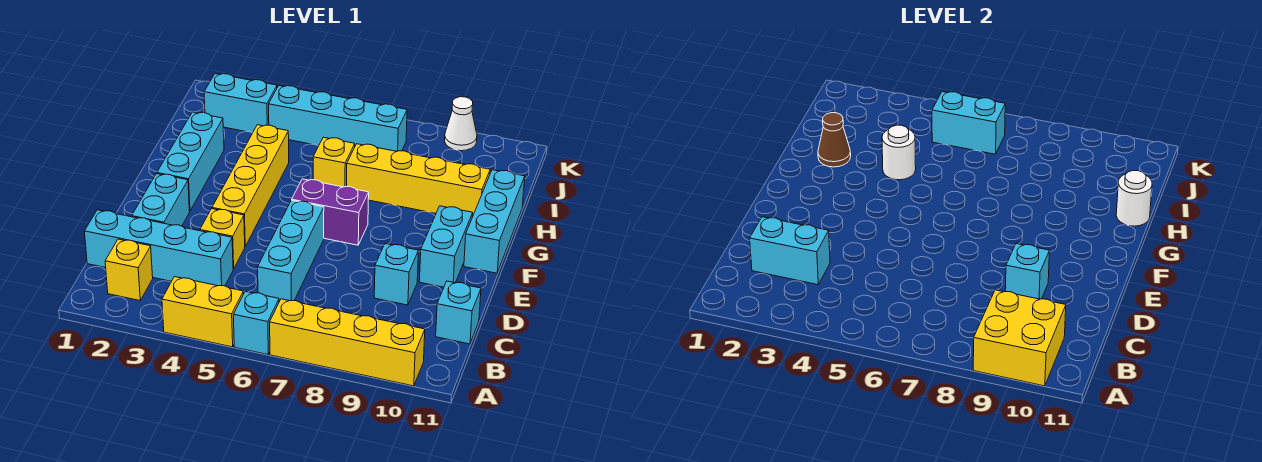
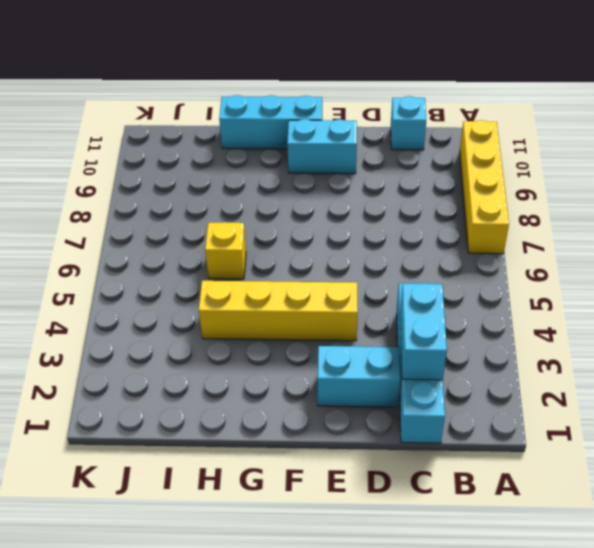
none -> yellow brick A4:A5 level 1
none -> cyan brick A6 level 1
none -> yellow brick B2 level 1

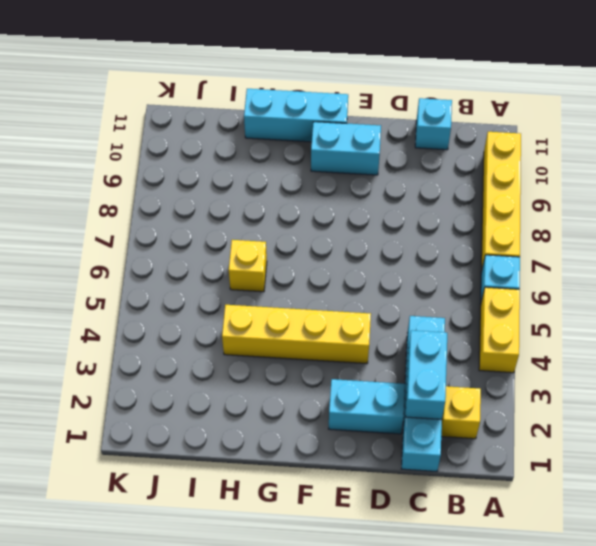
none -> cyan brick C6:E6 level 1
none -> yellow brick D4 level 1
none -> cyan brick D9 level 1

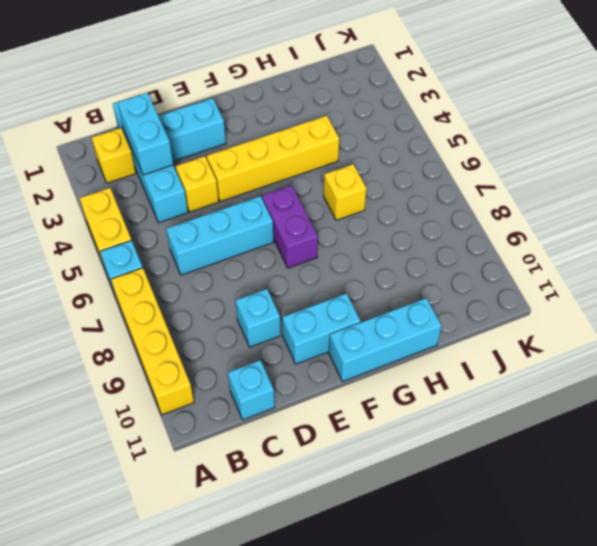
none -> cyan brick F2:H2 level 1
none -> yellow brick H7:H10 level 1
none -> cyan brick J2:J3 level 1

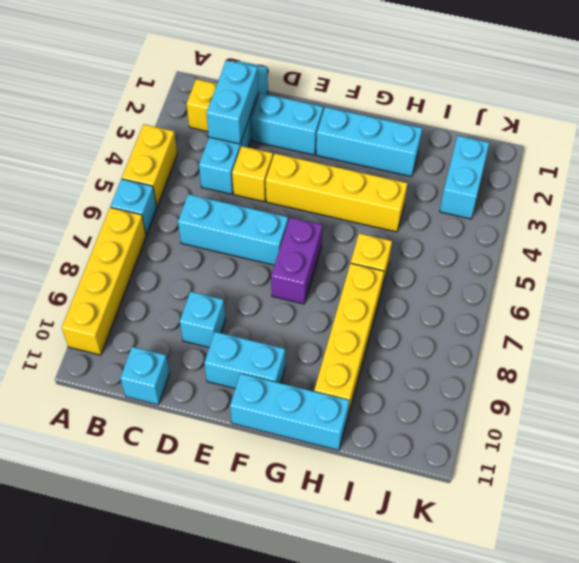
none -> cyan brick J4:J7 level 1
none -> white cone K9 level 1
none -> yellow brick A9:B10 level 2

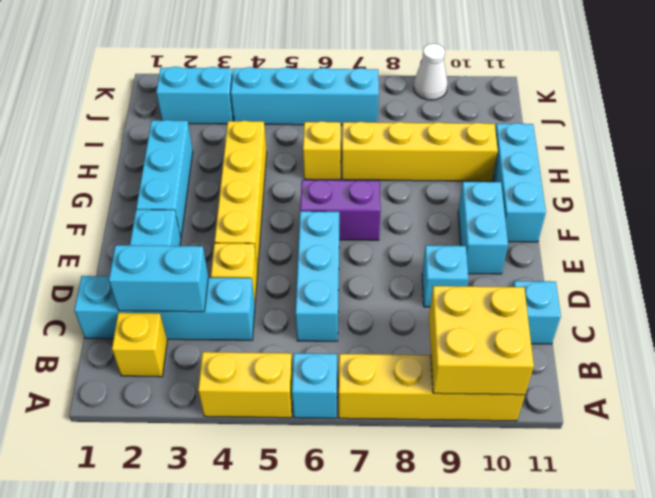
none -> cyan brick D9 level 2
none -> brown cone H2 level 2
none -> white round brick H4 level 2

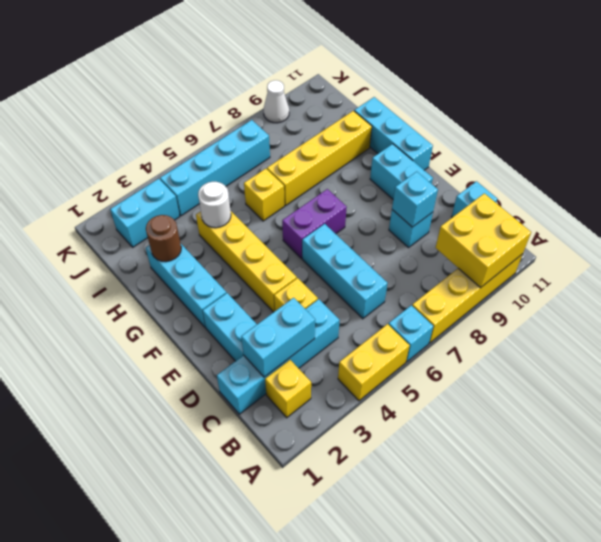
brown round brick H2 level 2 -> brown cone H2 level 2
none -> white round brick H11 level 2
none -> cyan brick J5:J6 level 2

